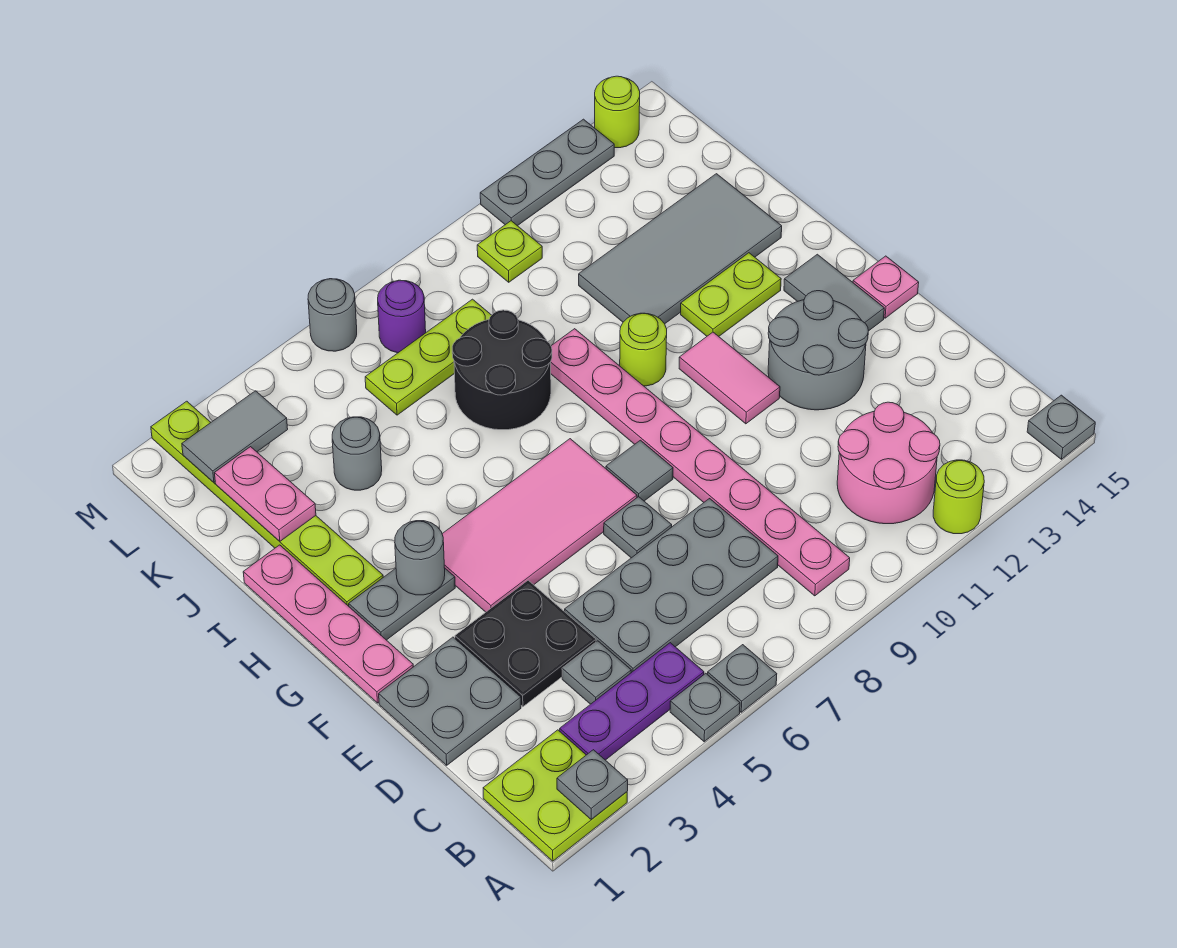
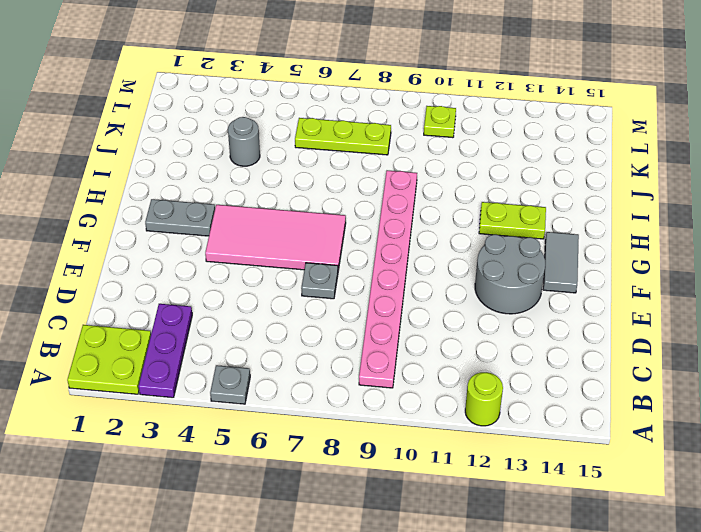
purple plate A3:C3 level 1 -> purple plate B3:B5 level 1
none -> grey plate A6 level 1
none -> grey plate A15 level 1
none -> pink round brick B11:C12 level 1
none -> grey plate C4 level 1

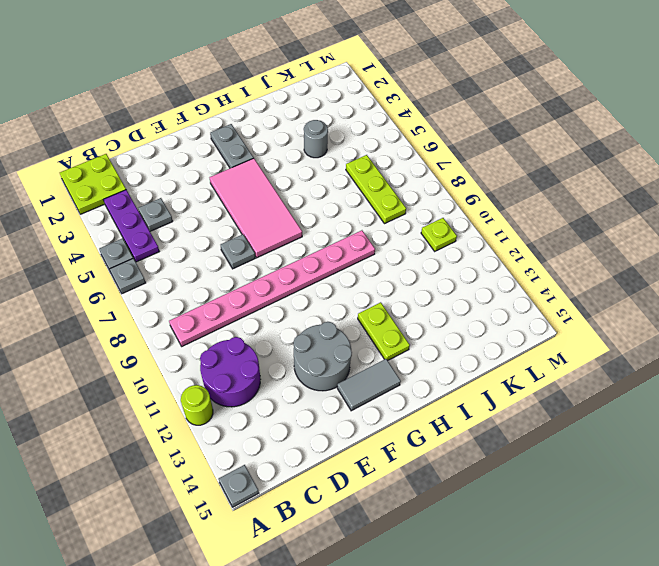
purple round brick B11:C12 level 1 -> pink round brick B11:C12 level 1
none -> grey plate C5:D8 level 1
none -> grey plate D1:E2 level 1
none -> black plate D3:E4 level 1
none -> pink plate F1:I1 level 1

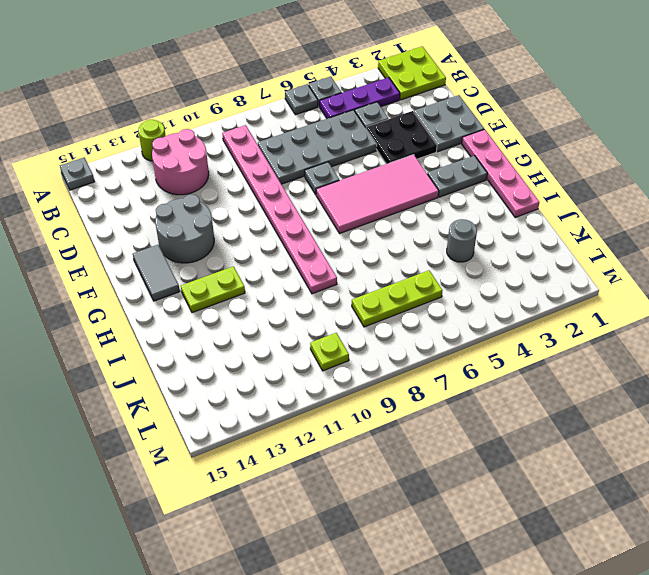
none -> grey tile F8 level 1
none -> pink tile F11:G11 level 1
none -> pink plate F15 level 1
none -> lime plate H2:M2 level 1

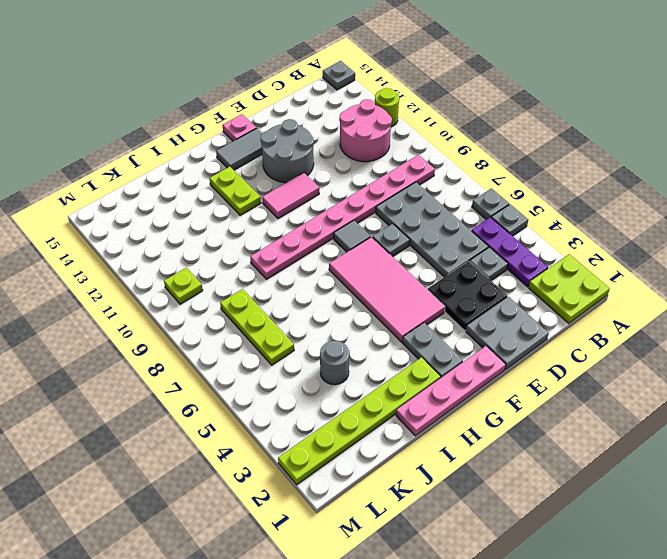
none -> lime round brick H10 level 1
none -> black round brick I7:J8 level 1
none -> grey tile I11:J14 level 1
none -> purple round brick L7 level 1

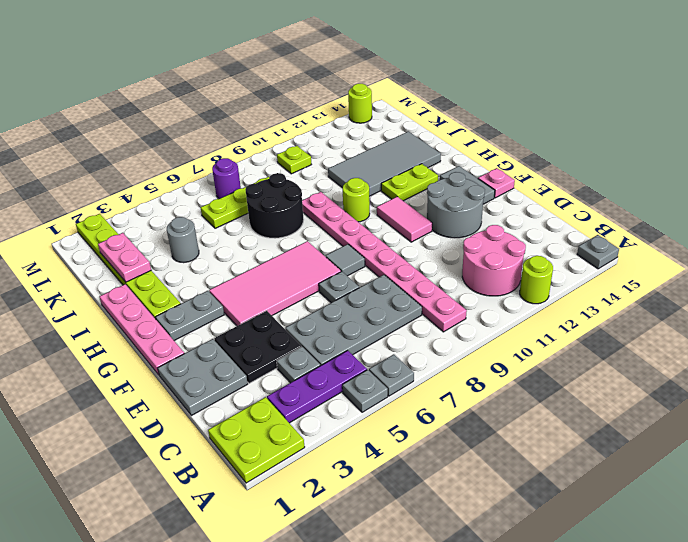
none -> grey round brick M6 level 1
none -> grey plate M11:M13 level 1
none -> grey plate A2 level 2
none -> grey round brick G3 level 2

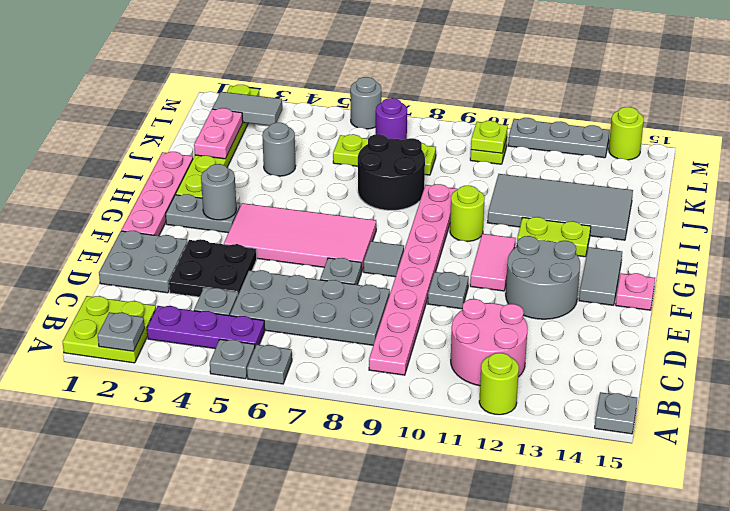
grey plate E10 level 1 -> none
lime plate L10 level 2 -> none

